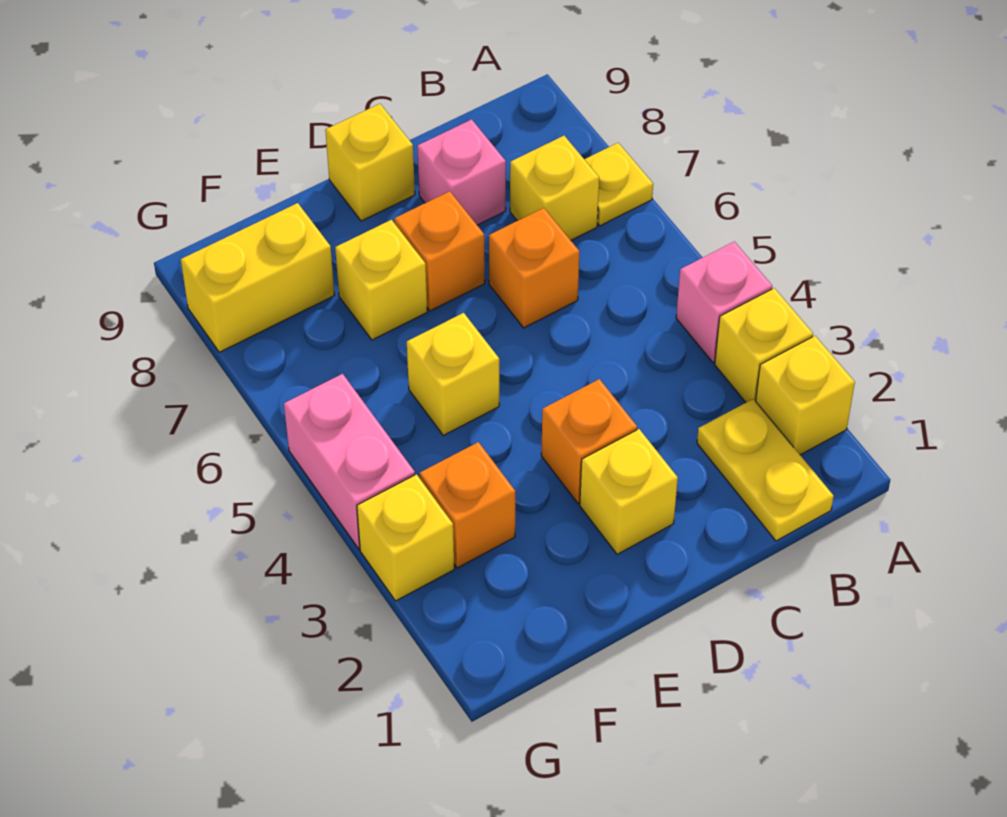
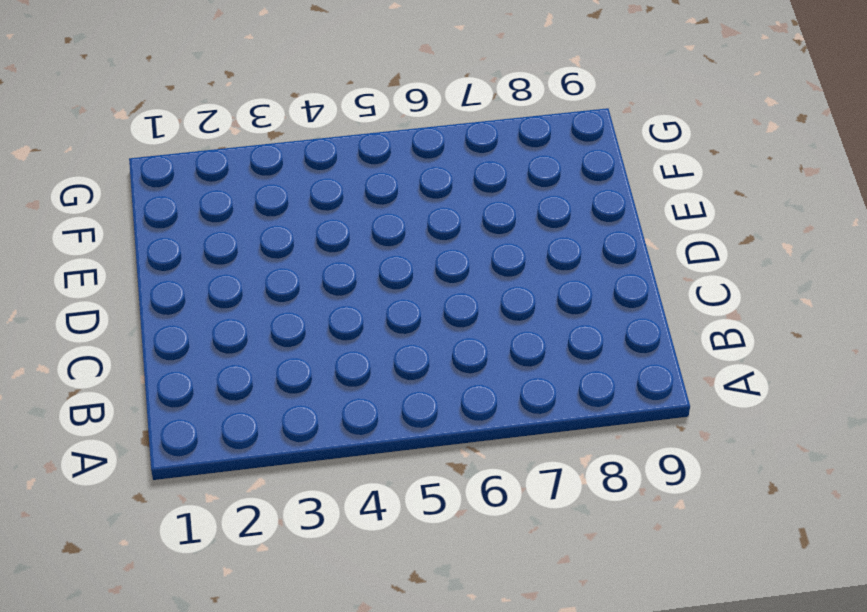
none -> yellow brick A2 level 1
none -> yellow brick A3 level 1
none -> pink brick A4 level 1

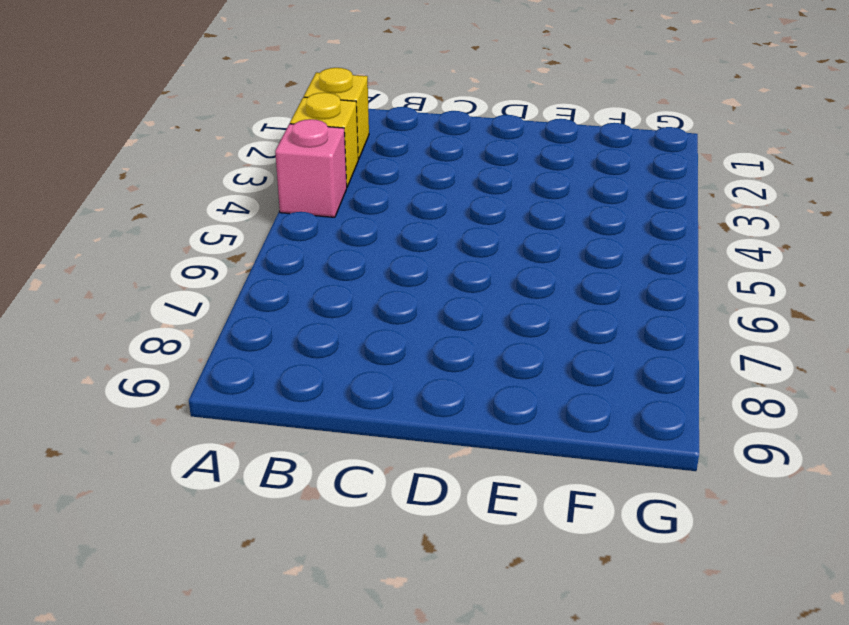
none -> yellow plate A7 level 1
none -> yellow plate B1:B2 level 1
none -> yellow brick B7 level 1

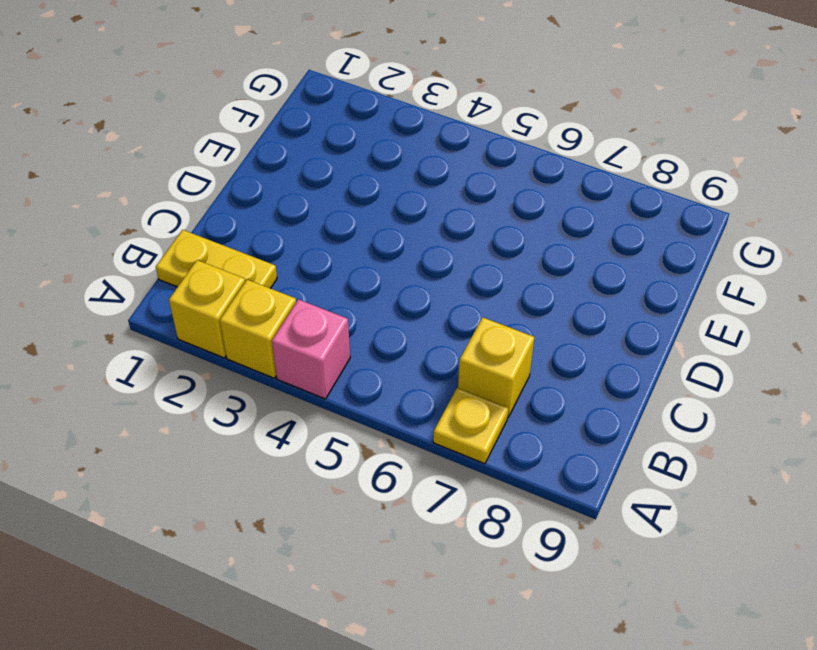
none -> orange brick C6 level 1
none -> pink brick C8 level 1
none -> yellow brick D2 level 1

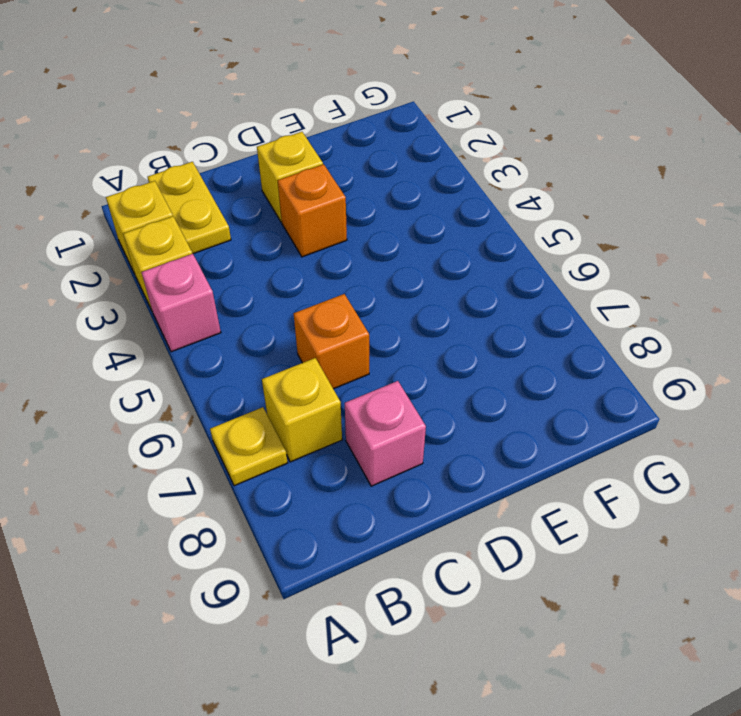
none -> orange brick D7 level 1
none -> yellow brick D9 level 1
none -> yellow brick E5 level 1

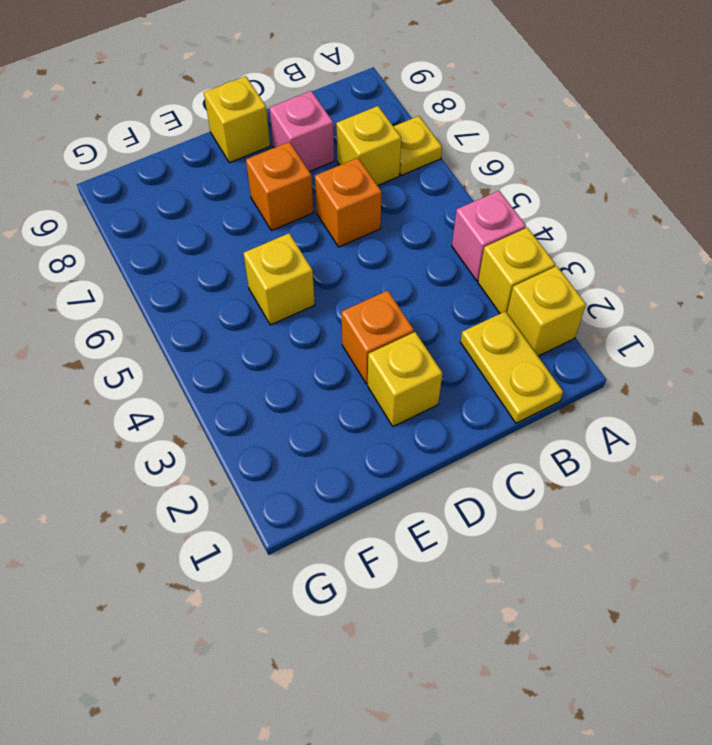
none -> yellow brick E7 level 1
none -> orange brick F3 level 1
none -> yellow brick F8:G8 level 1

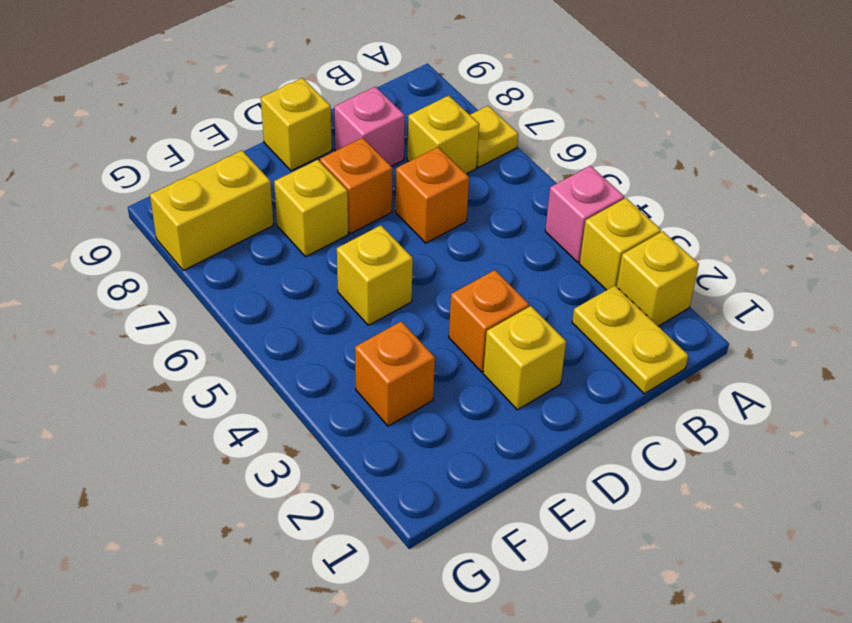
none -> yellow brick G3 level 1
none -> pink brick G4:G5 level 1

